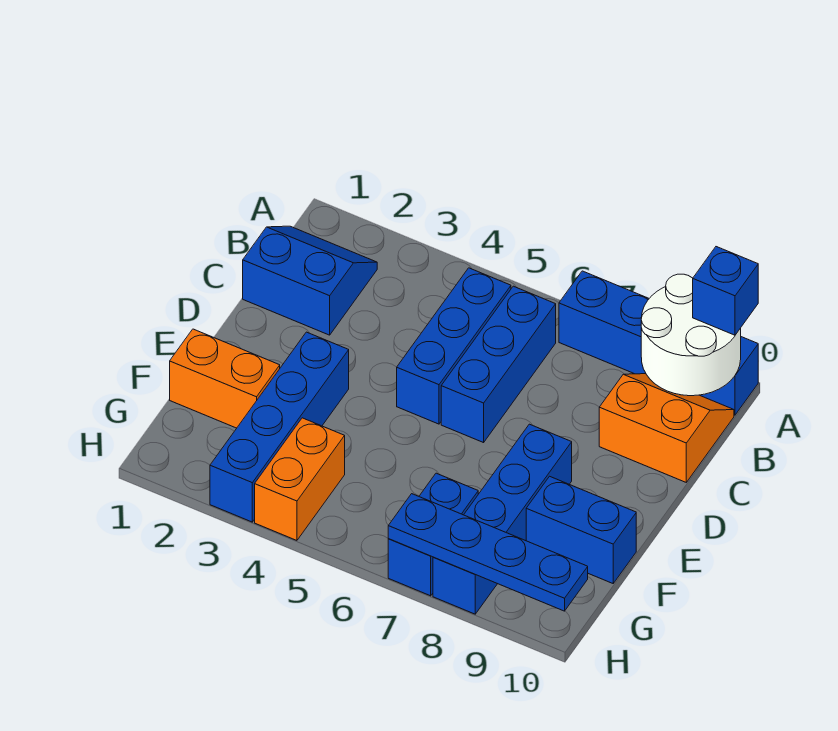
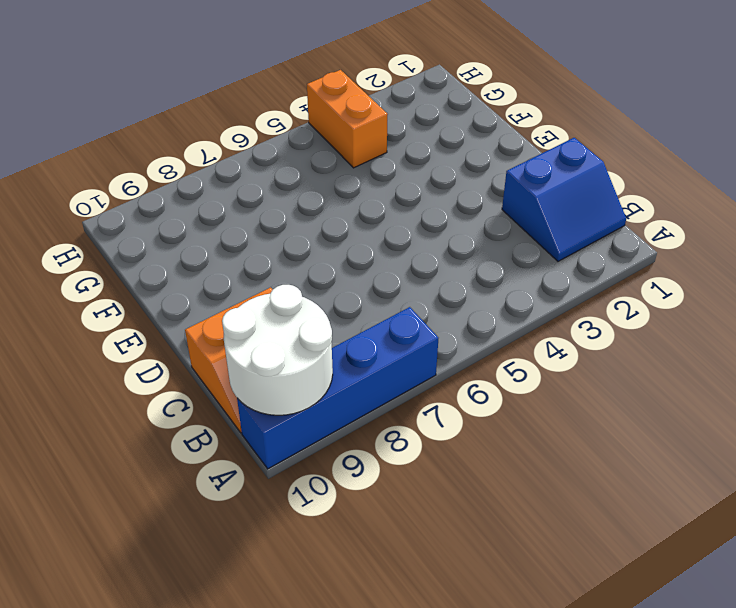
none -> blue brick B5:D5 level 1
none -> blue brick B6:D6 level 1
none -> blue brick E3:H3 level 1

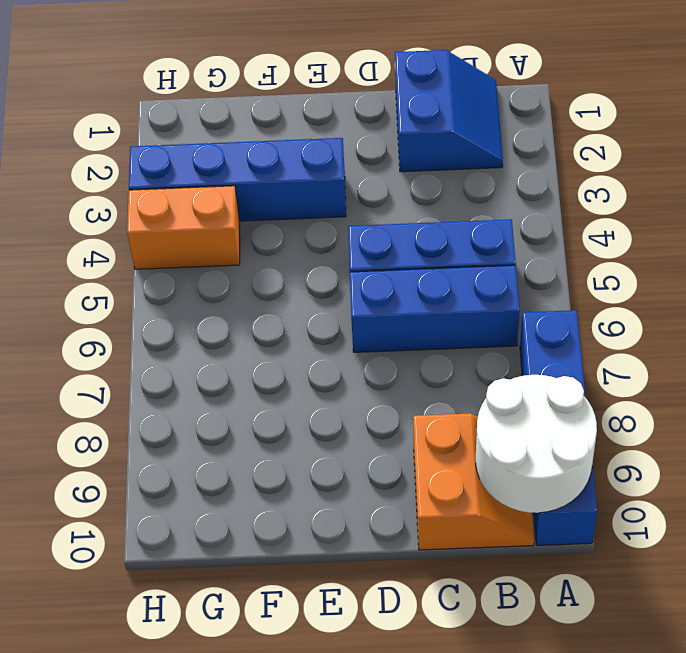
none -> blue brick E8:H8 level 1
none -> orange brick F1:F2 level 1
none -> blue brick F9:F10 level 1

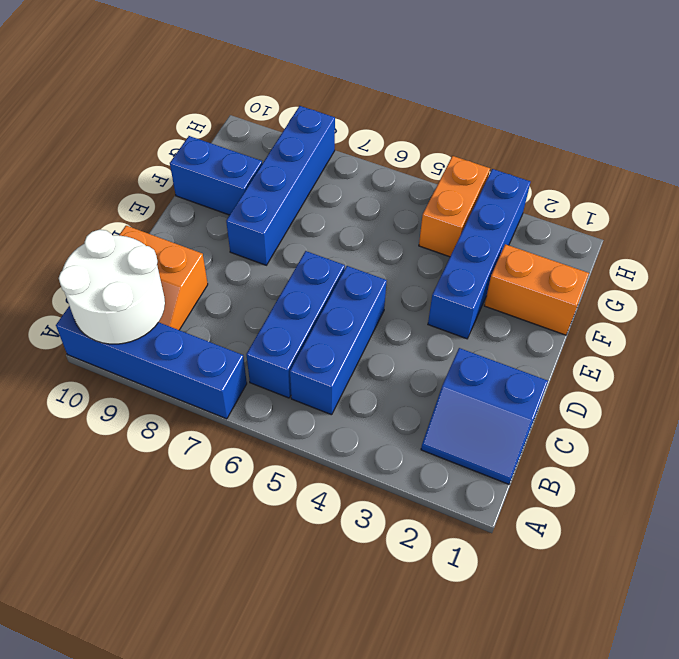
none -> blue brick G7:H7 level 1
none -> blue plate H7:H10 level 2
none -> blue brick A10 level 3

